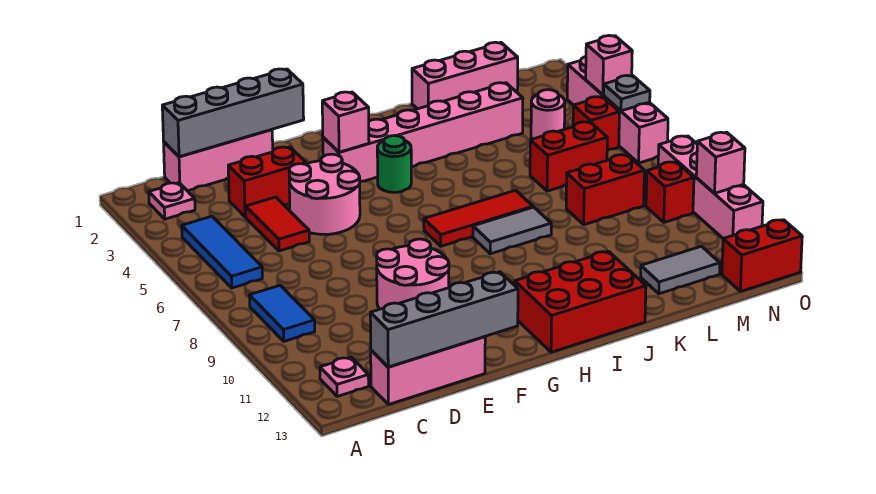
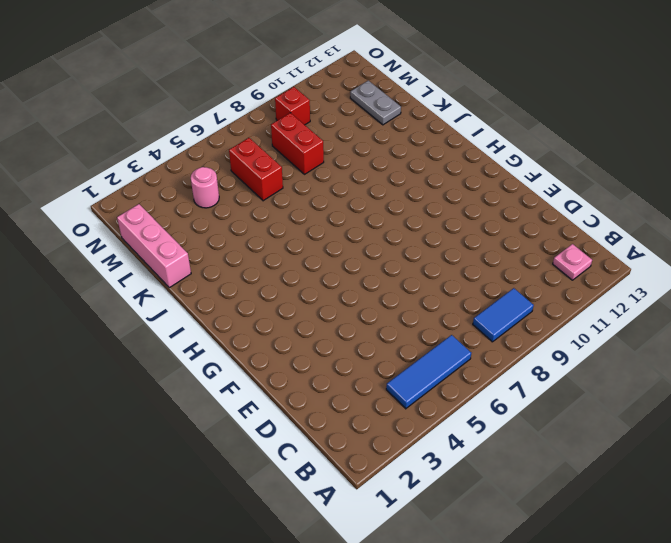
grey plate L12:M12 level 1 -> grey tile L12:M12 level 1
none -> pink plate B2 level 1
none -> pink brick C1:E1 level 1
none -> pink brick C13:E13 level 1
none -> red brick D3:E3 level 1

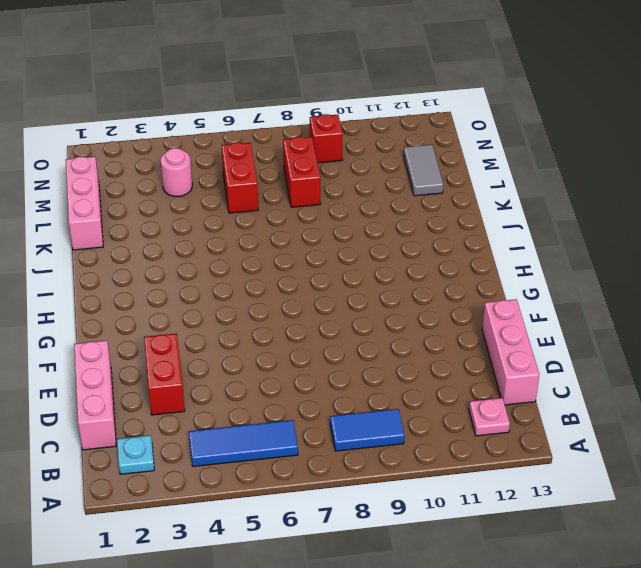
cyan plate B2 level 1 -> pink plate B2 level 1
none -> red tile D4:D5 level 1
none -> pink round brick E4:F5 level 1
none -> pink round brick E9:F10 level 1
none -> pink brick G3:L3 level 1

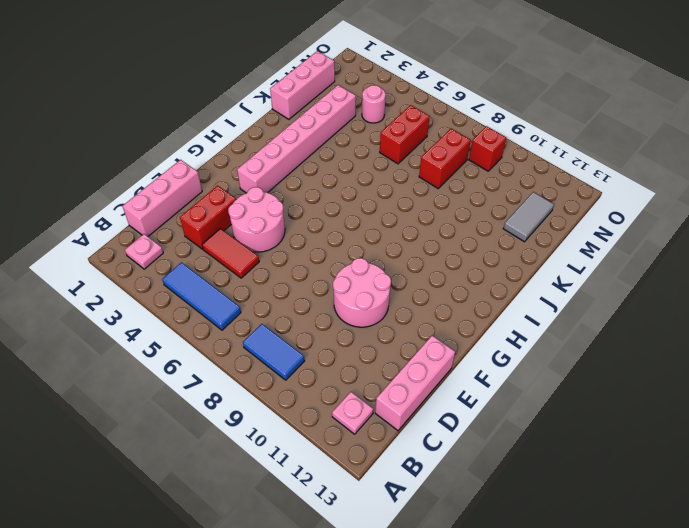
none -> green round brick H4 level 1
none -> red tile H7:J7 level 1
none -> red brick H12:J13 level 1
none -> grey tile I8:J8 level 1

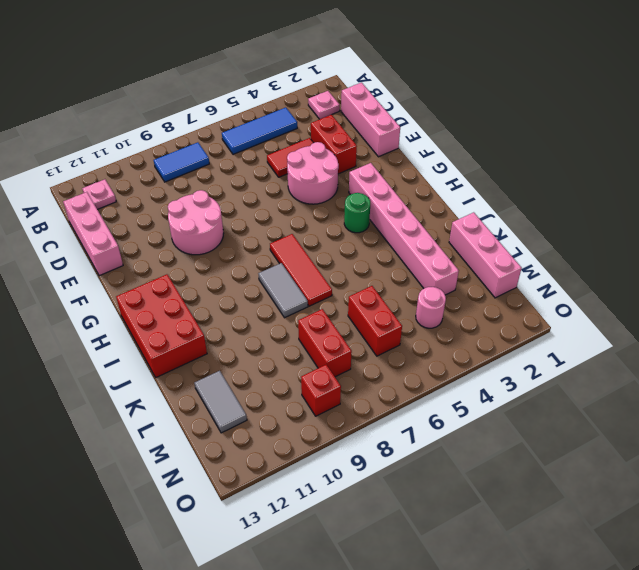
none -> red brick N5 level 1
none -> red brick N13:O13 level 1
none -> pink brick O3:O6 level 1
none -> pink brick O8:O11 level 1

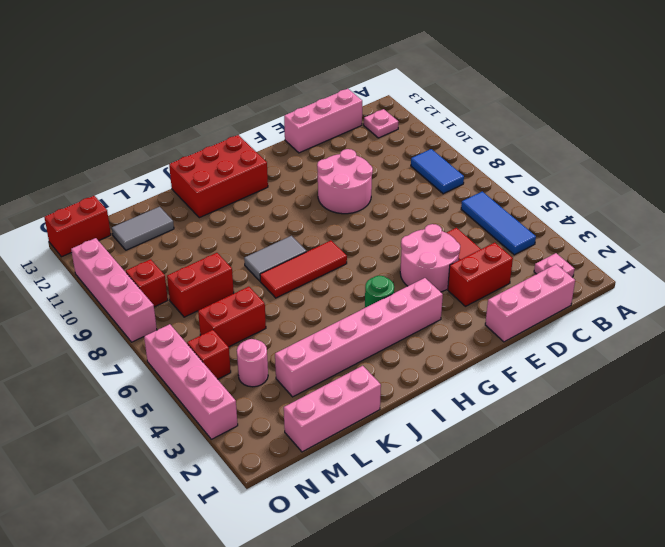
none -> grey brick C1:F1 level 2
none -> grey brick C13:F13 level 2
none -> pink brick G3 level 2
none -> pink brick O4 level 2

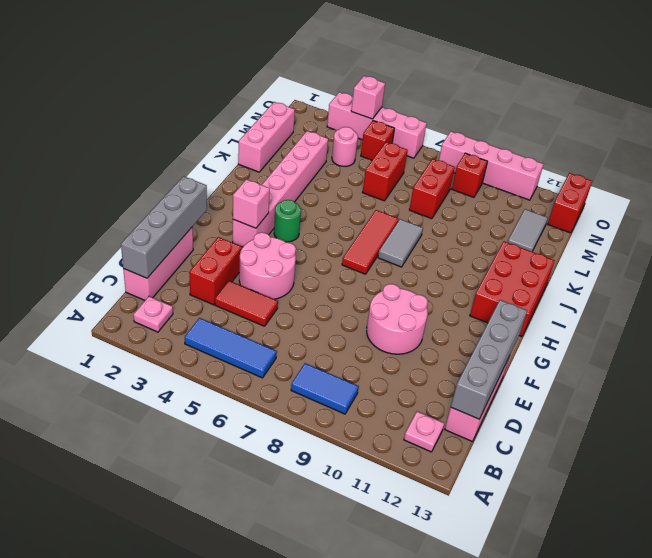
none -> grey plate O5 level 2
none -> pink brick O10 level 2

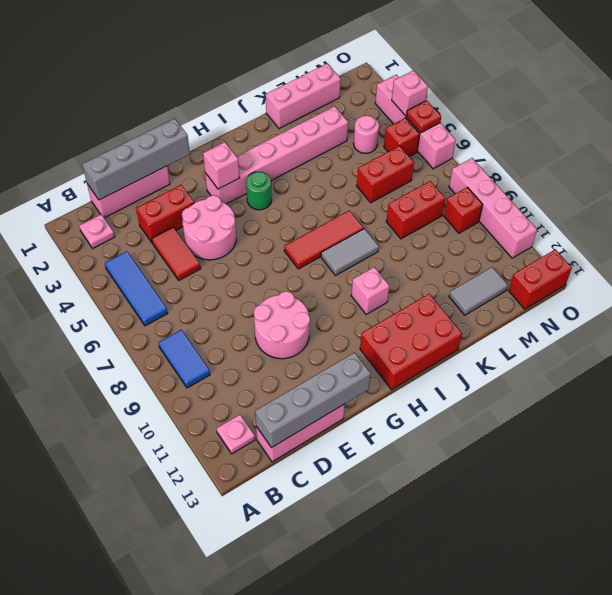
pink brick I10 level 1 -> pink brick O10 level 2
red plate O5 level 2 -> grey plate O5 level 2

